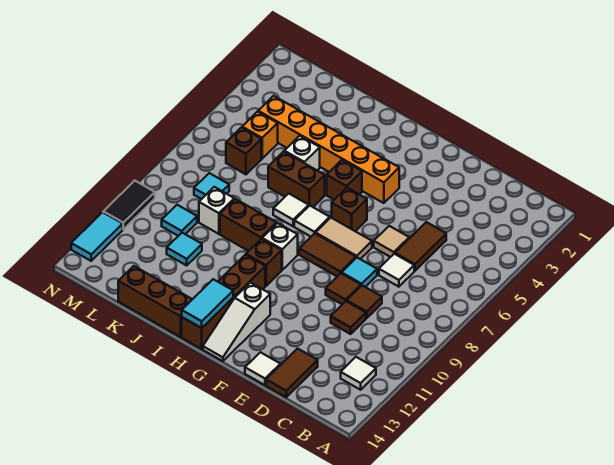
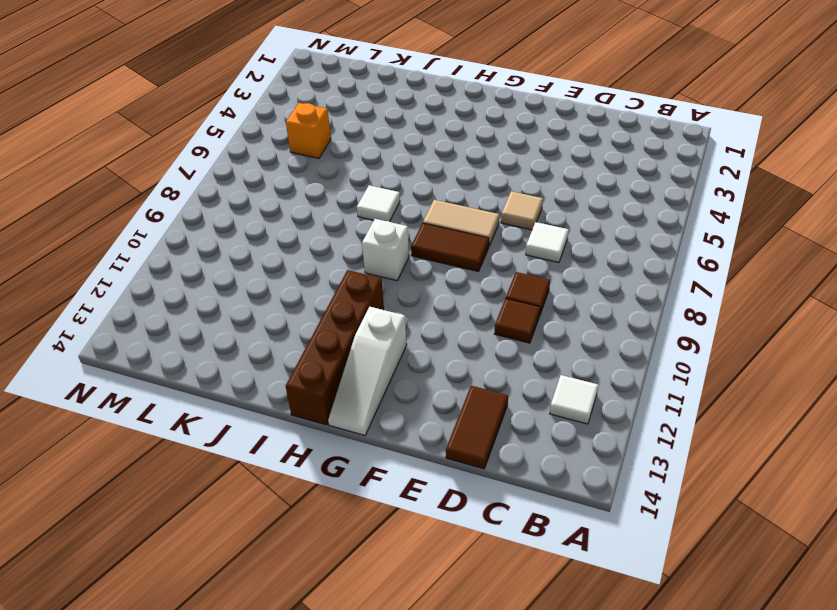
none -> brown tile D5:D6 level 1
none -> cyan tile E8 level 1
none -> brown tile E9 level 1
none -> white tile E14 level 1

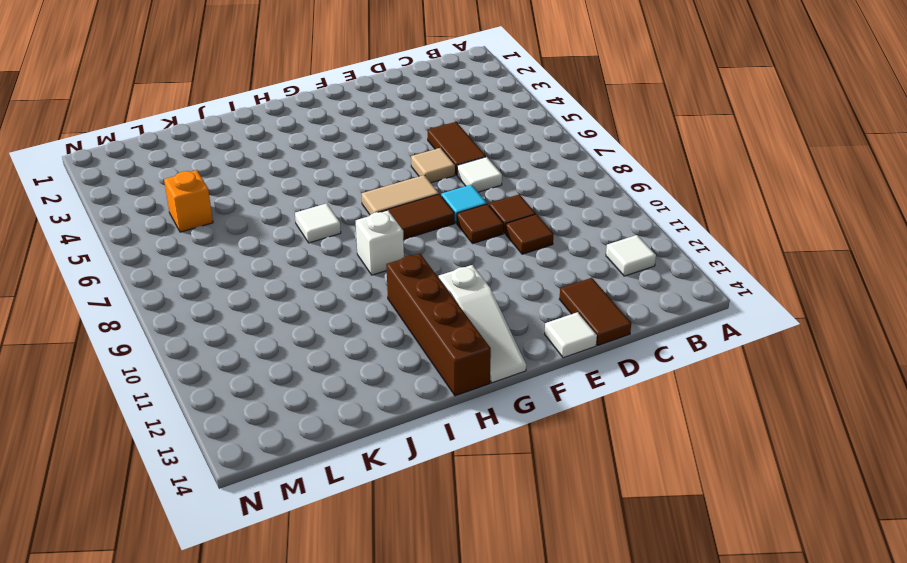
none -> orange brick G4:L4 level 1
none -> brown brick G6 level 1
none -> brown brick H5 level 1
none -> white tile H7 level 1

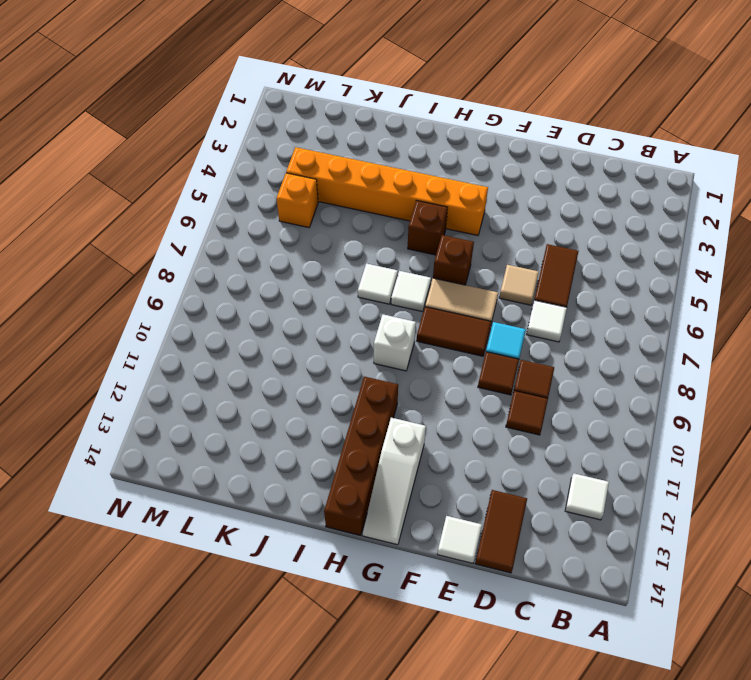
none -> brown brick H10 level 1
none -> brown brick I6:J6 level 1
none -> brown brick I9:J9 level 1
none -> brown brick I14:K14 level 1

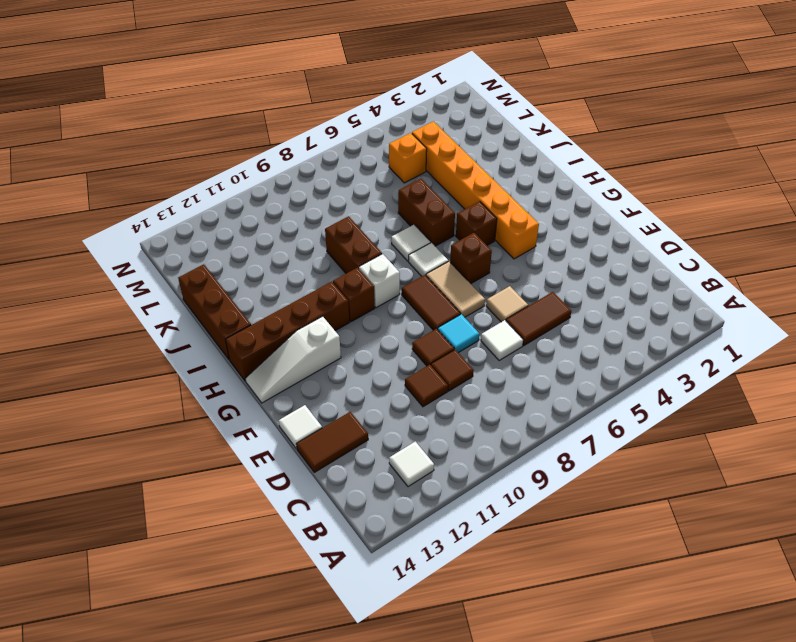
none -> white brick J5 level 1
none -> white brick K9 level 1
none -> cyan tile K11 level 1
none -> brown brick L6 level 1

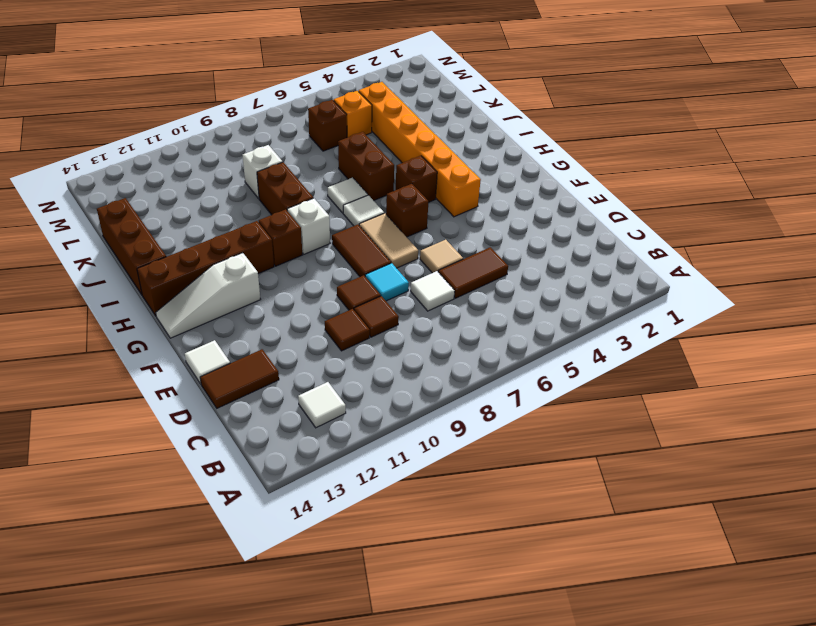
none -> white brick J5 level 1
none -> cyan tile K11 level 1
none -> cyan tile L8 level 1
none -> cyan tile L10 level 1

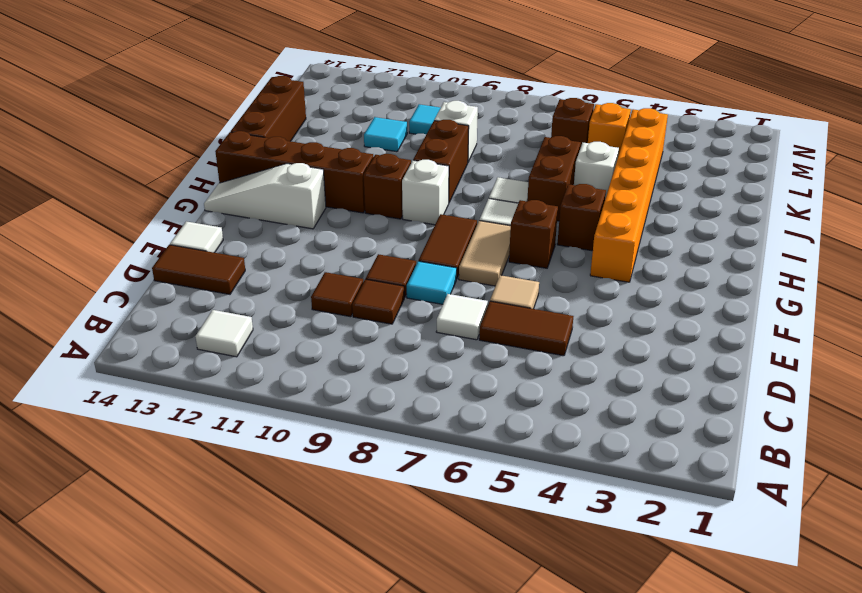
none -> cyan tile L8 level 1
none -> black tile N10:N11 level 1
none -> cyan tile N12:N13 level 1
none -> cyan tile H13:H14 level 2

